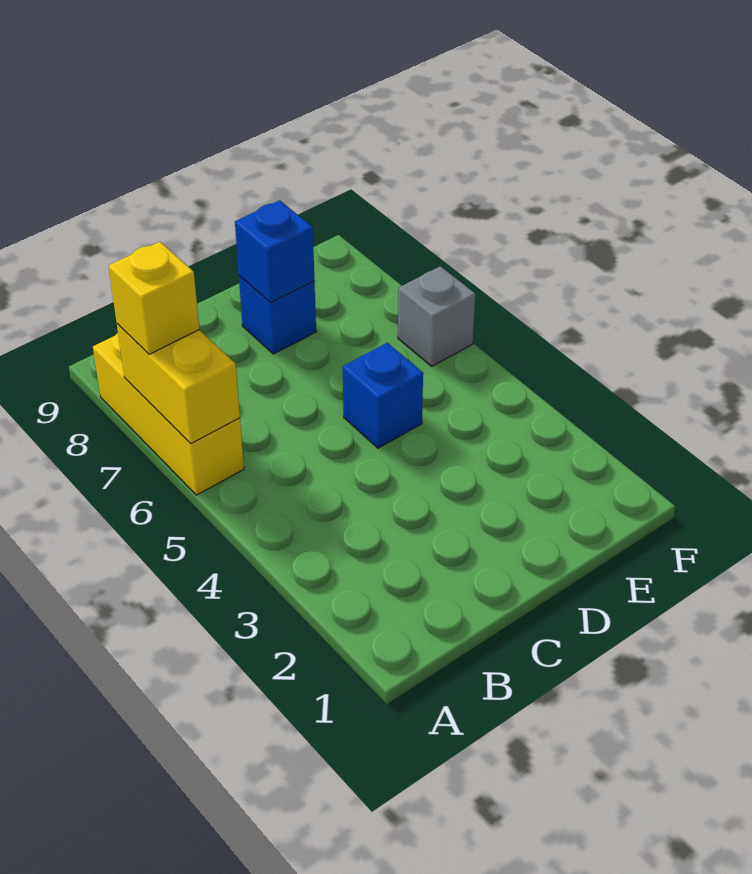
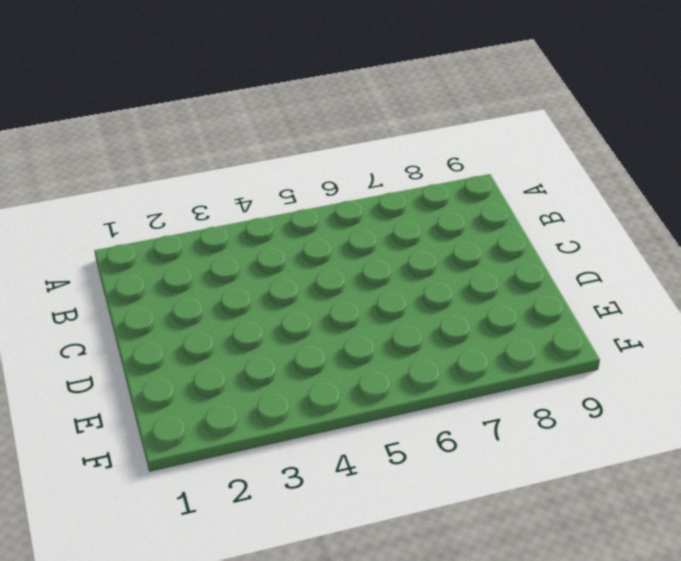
none -> yellow brick A6:A8 level 1
none -> blue brick D5 level 1

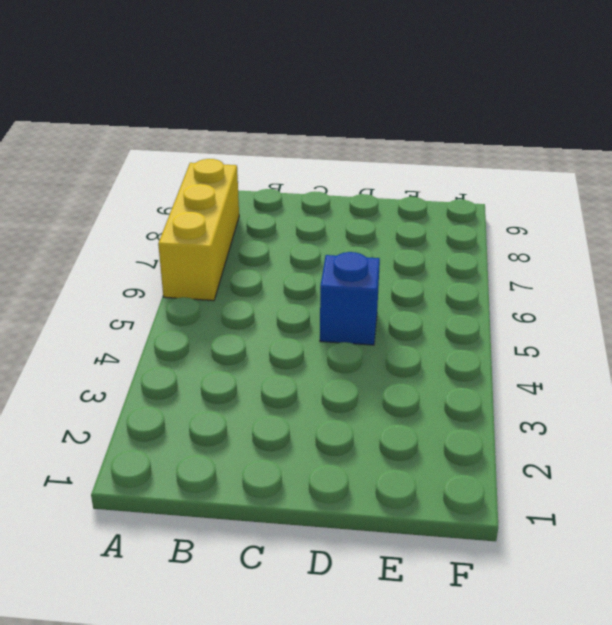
none -> blue brick D8 level 1
none -> grey brick F6 level 1

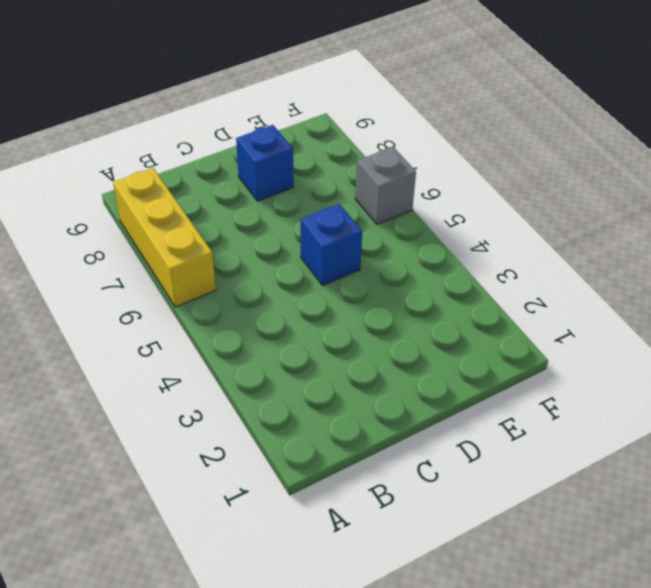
none -> yellow brick A6:A7 level 2
none -> blue brick D8 level 2

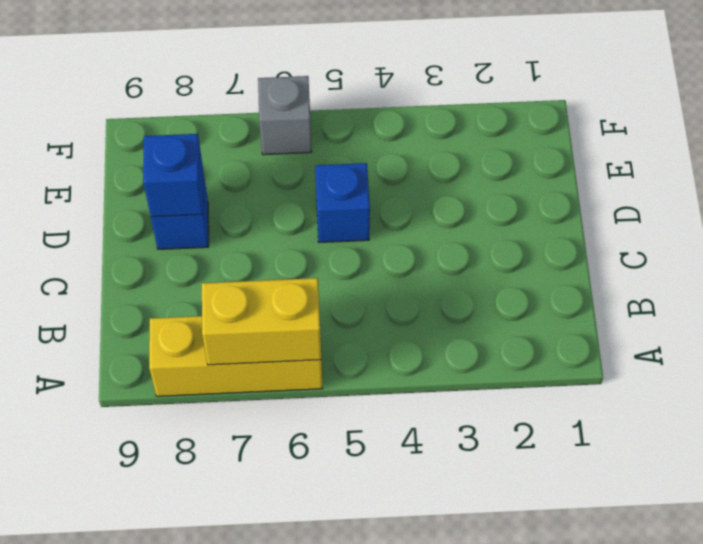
none -> yellow brick A7 level 3

